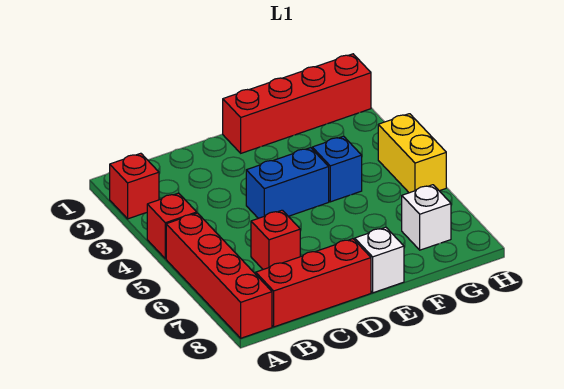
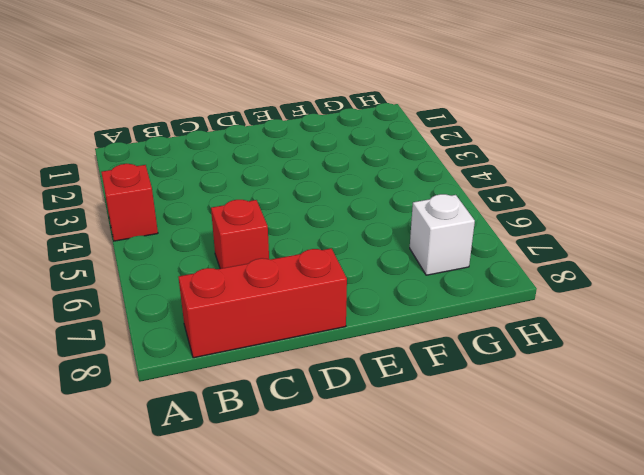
none -> red brick A2 level 1
none -> red brick A5:A8 level 1

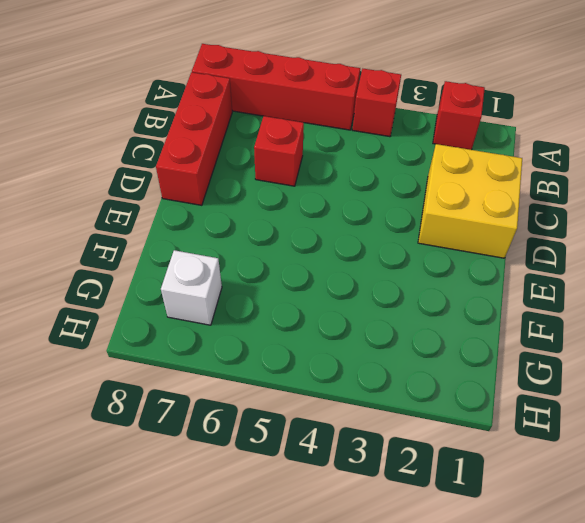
yellow brick C1:D2 level 1 -> none
none -> blue brick D4:E4 level 1
none -> red brick E1:H1 level 1

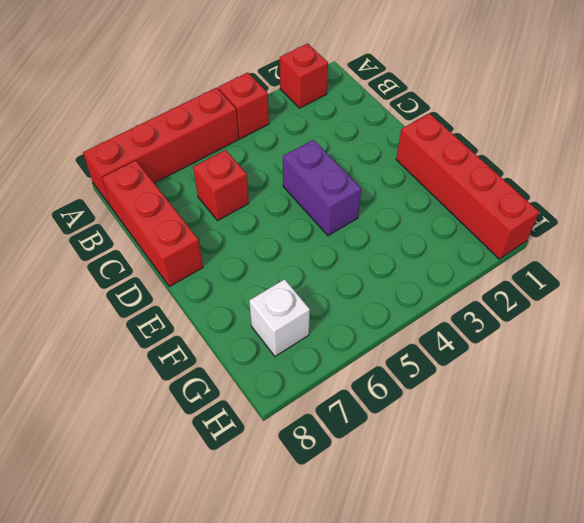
purple brick D4:E4 level 1 -> blue brick D4:E4 level 1
none -> white brick E8 level 1
none -> blue brick F4 level 1

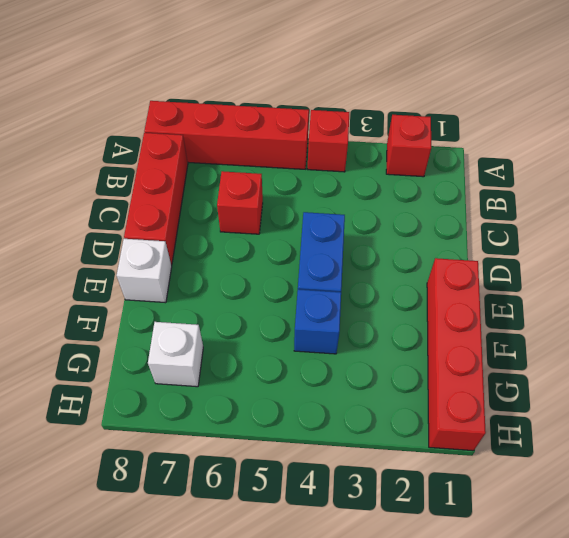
none -> yellow brick H4:H5 level 1

